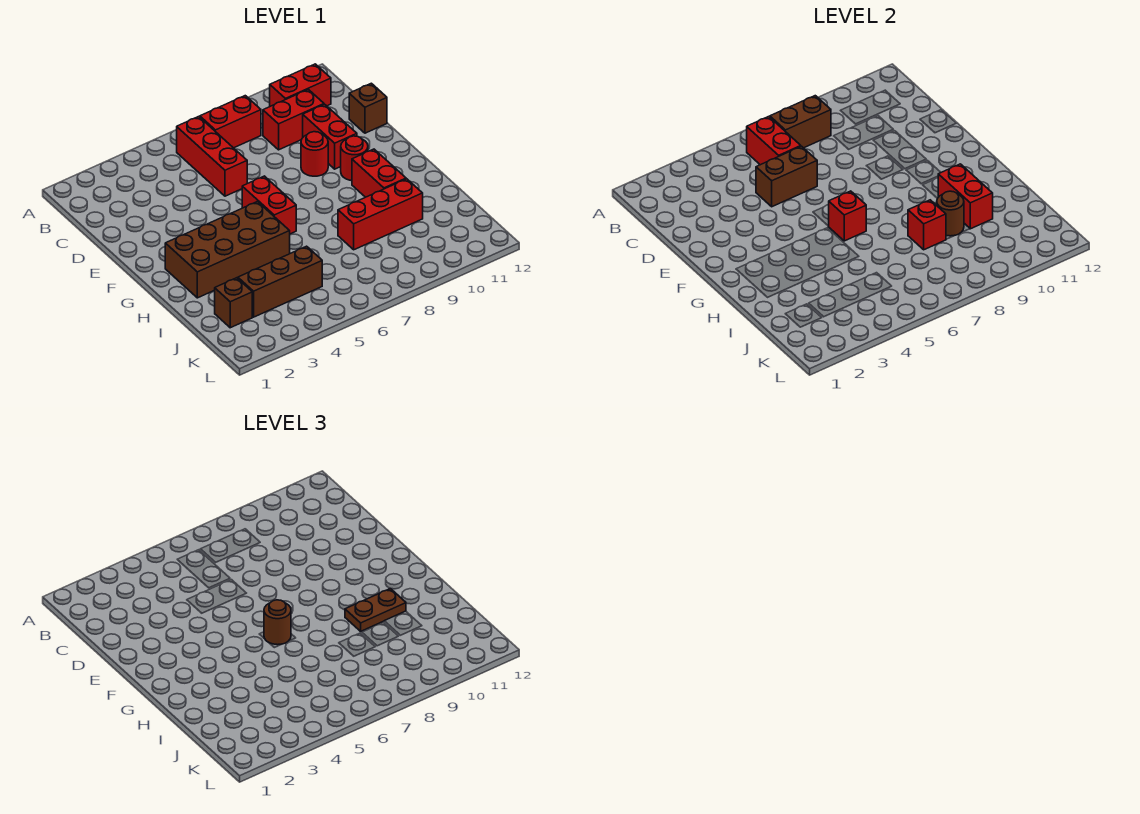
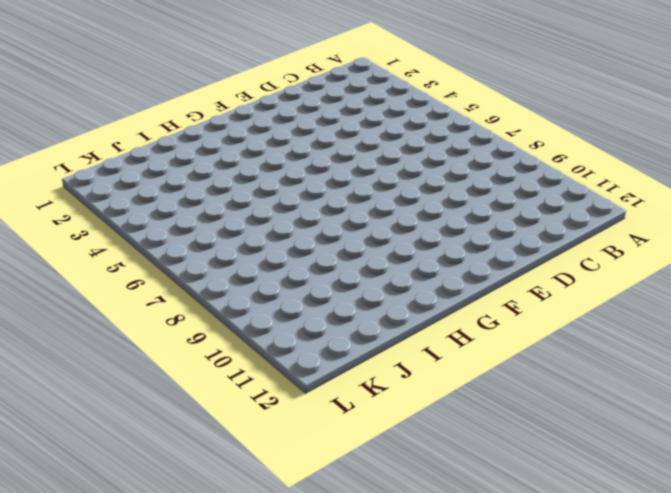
none -> red brick B6:D6 level 1
none -> red brick B7:B8 level 1
none -> red brick B10:B11 level 1

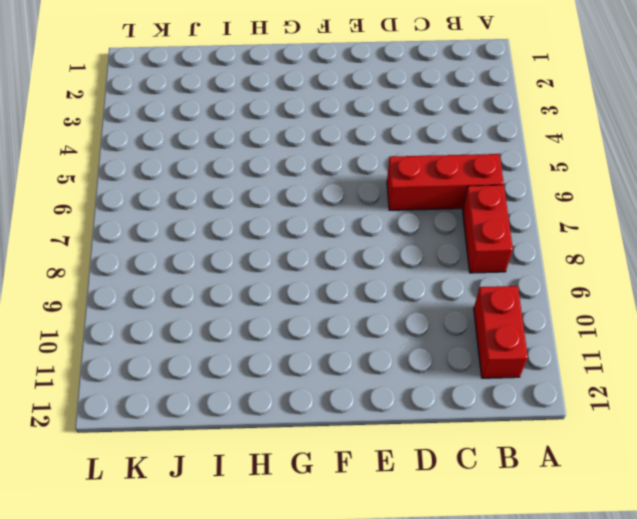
none -> red brick C9:C10 level 1
none -> red brick D10:E10 level 1
none -> brown brick D12 level 1

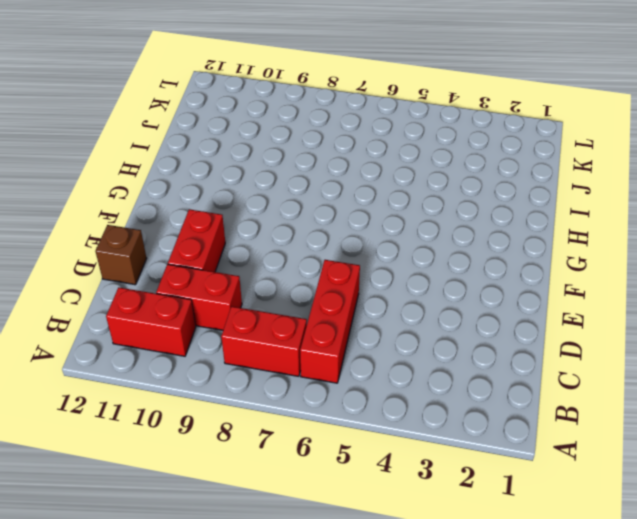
none -> red round brick E9 level 1
none -> red brick F6:G6 level 1
none -> red round brick F10 level 1

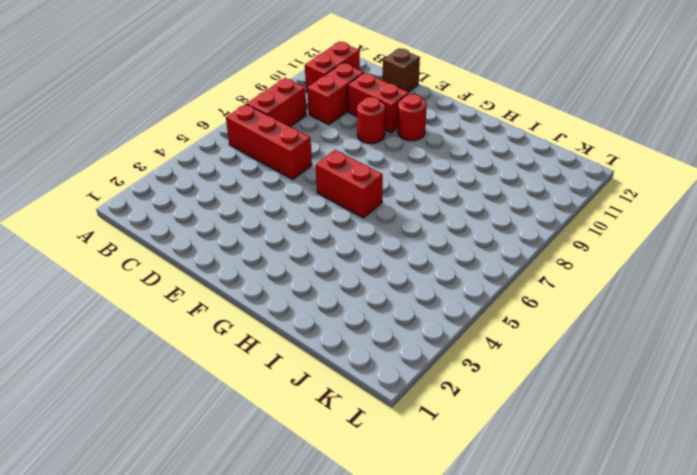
none -> brown brick G2:H5 level 1
none -> red brick G10:H10 level 1
none -> red brick I8:I10 level 1

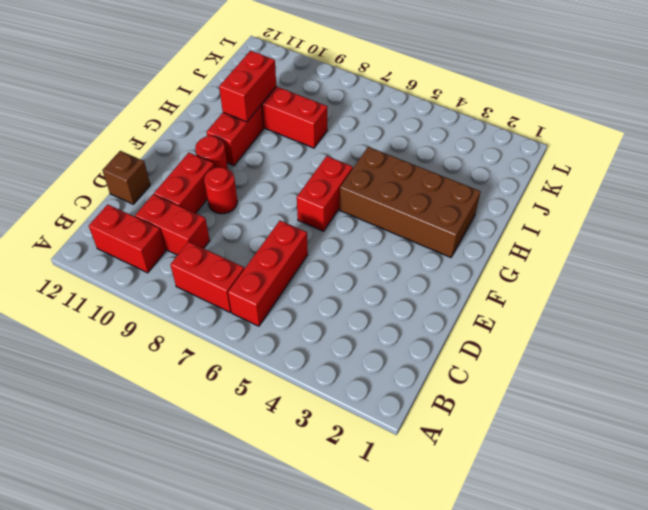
none -> brown brick J2 level 1
none -> brown brick J3:J5 level 1
none -> red brick B6:C6 level 2

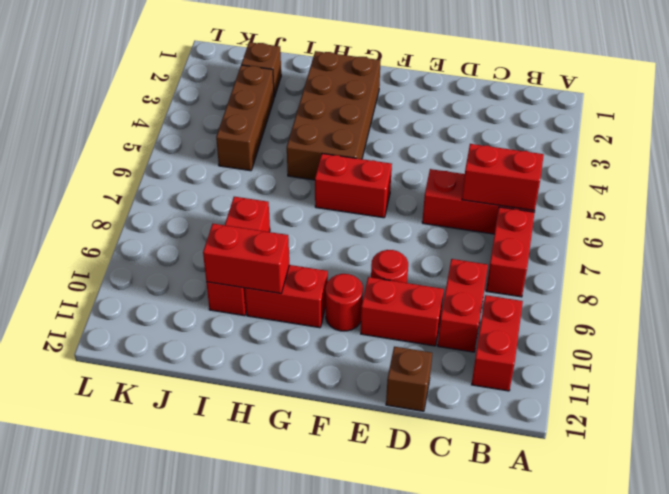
none -> brown brick B7:B8 level 2
none -> brown brick D5:D6 level 2
none -> red brick G6 level 2

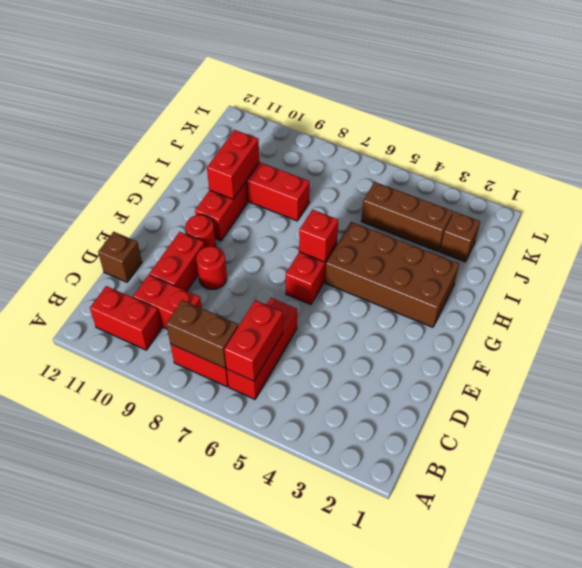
none -> brown brick D5:D6 level 2
none -> red brick I8 level 2
none -> brown round brick I9 level 2

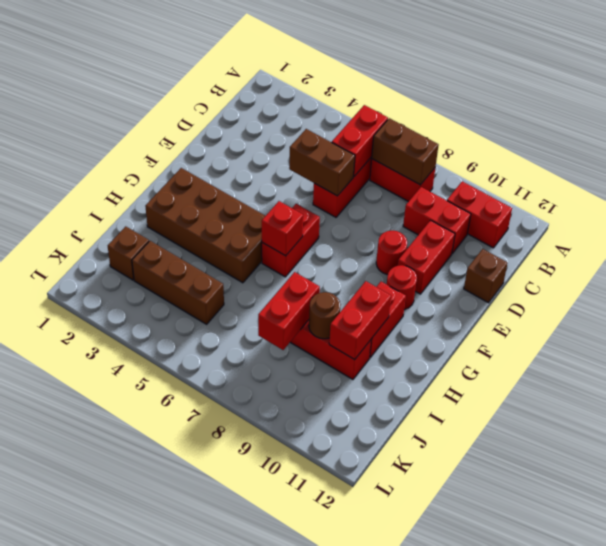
red brick I8:J8 level 2 -> red brick I8 level 2
none -> brown round brick G6 level 3
none -> brown plate H9:H10 level 3

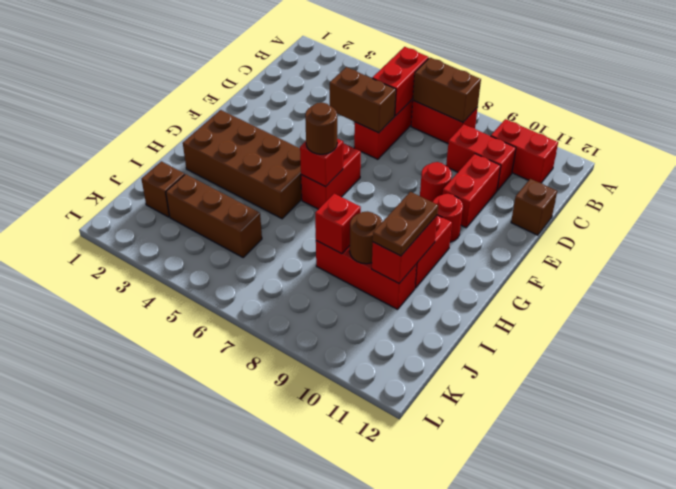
brown plate H10:I10 level 3 -> brown plate H9:H10 level 3

